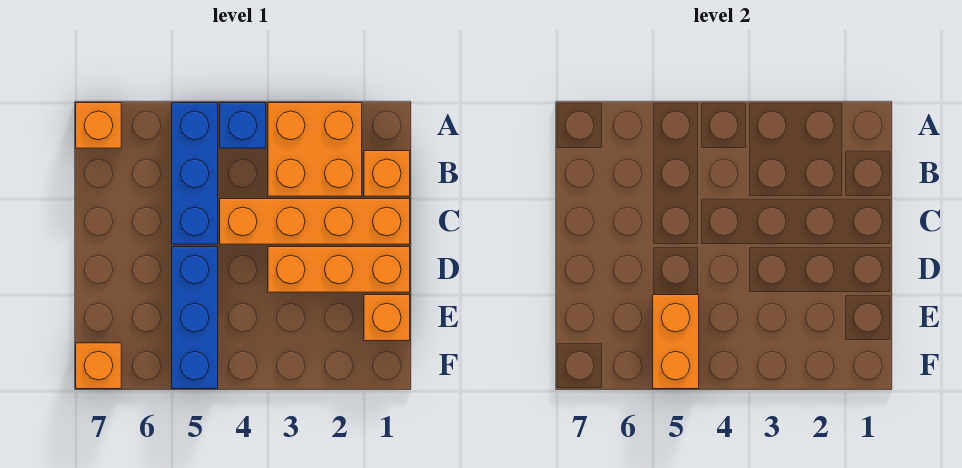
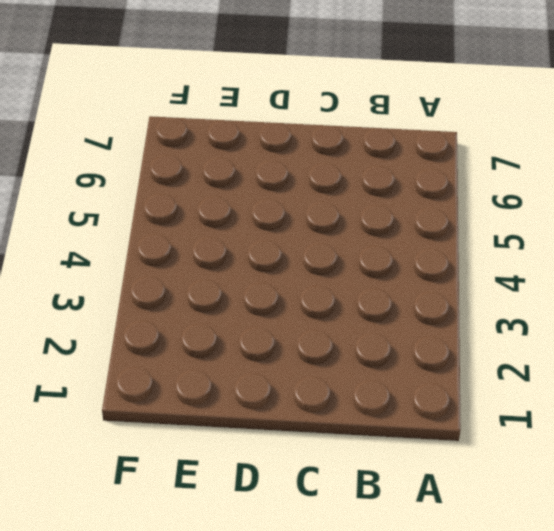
none -> orange brick A2:B3 level 1
none -> blue brick A4 level 1

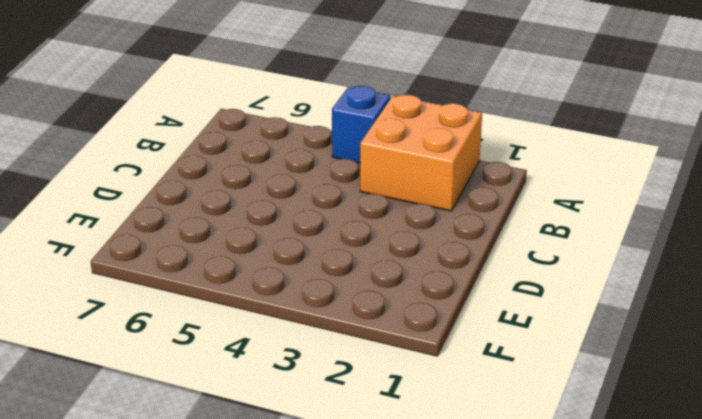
none -> blue brick A5:C5 level 1
none -> orange brick A7 level 1

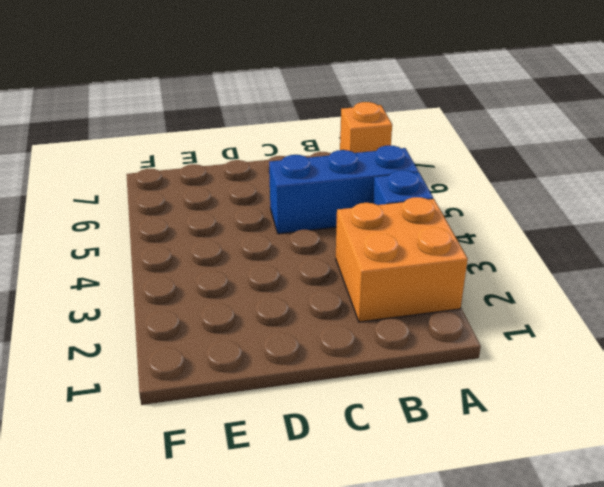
none -> orange brick B1 level 1
none -> orange brick C1:C4 level 1

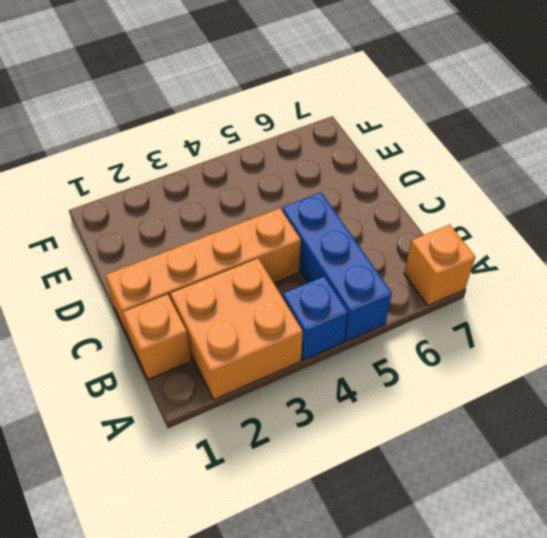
none -> orange brick D1:D3 level 1
none -> blue brick D5:F5 level 1

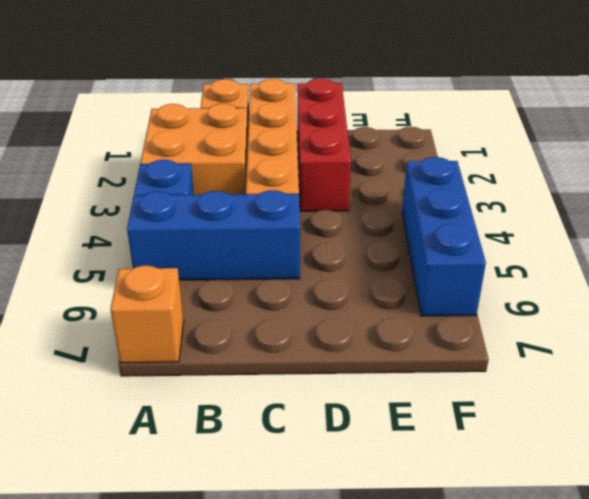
red brick D1:D3 level 1 -> orange brick D1:D3 level 1
blue brick F4:F6 level 1 -> blue brick D5:F5 level 1
none -> orange brick E1 level 1
none -> orange brick F7 level 1

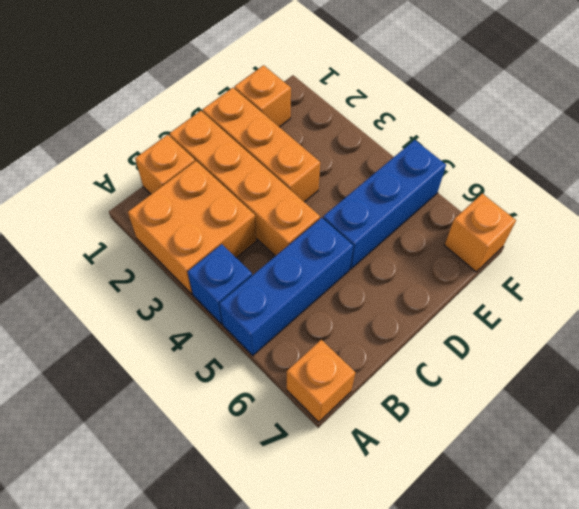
none -> orange brick E5:F5 level 2

